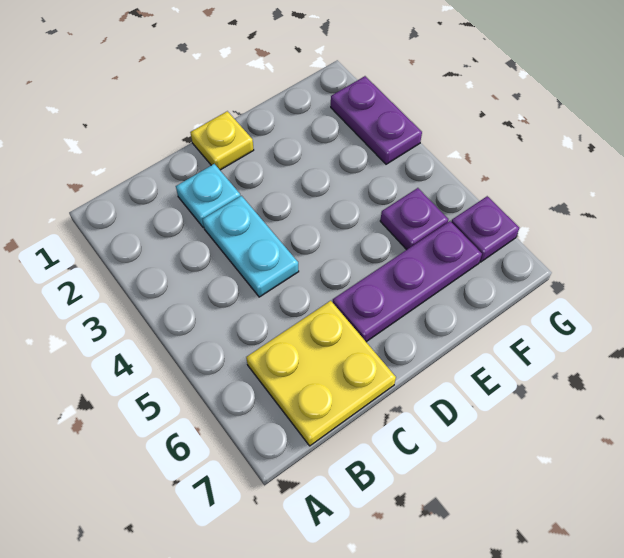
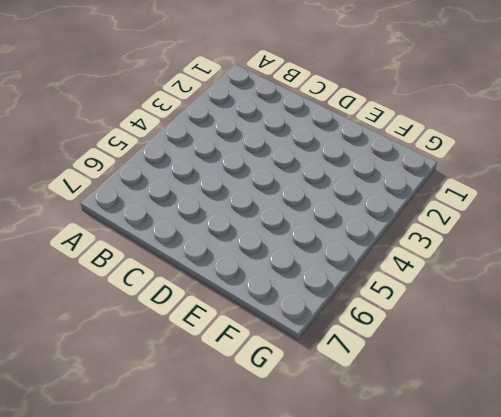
none -> yellow plate B6:C7 level 1
none -> cyan plate C2 level 1

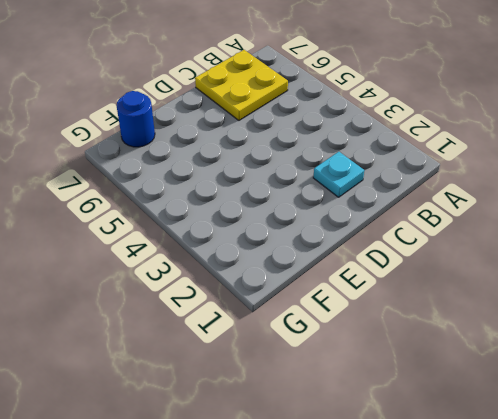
blue round brick F7 level 1 -> none
none -> cyan plate C3:C4 level 1
none -> yellow plate D1 level 1

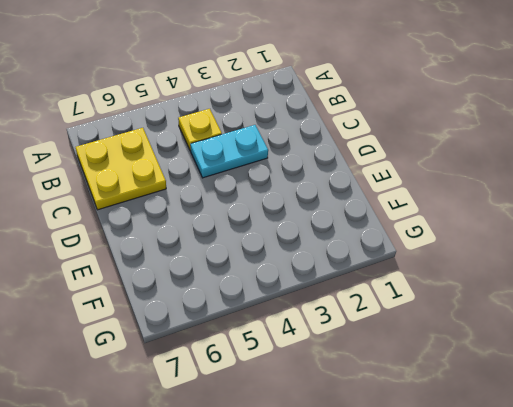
yellow plate B4 level 1 -> yellow plate D1 level 1
none -> cyan plate C2 level 1
none -> purple plate D6:F6 level 1

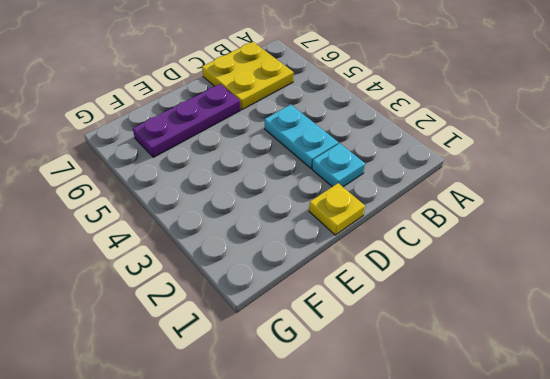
none -> purple plate F5 level 1
none -> purple plate G2:G3 level 1

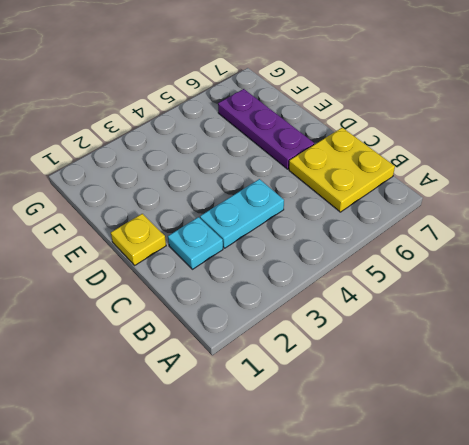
none -> purple plate F5 level 1
none -> purple plate G2:G3 level 1

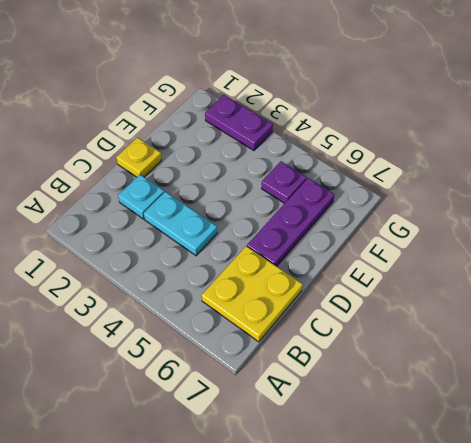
none -> purple plate G6 level 1

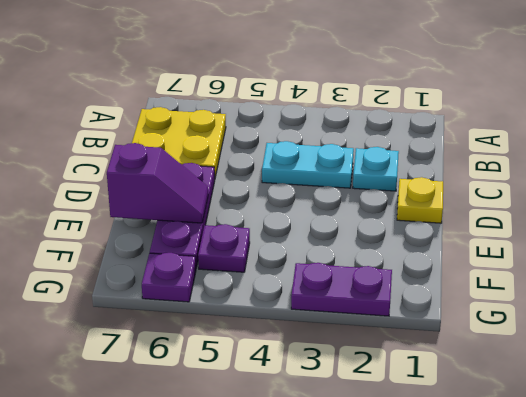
purple slope E6:E7 level 2 top 7 -> none

